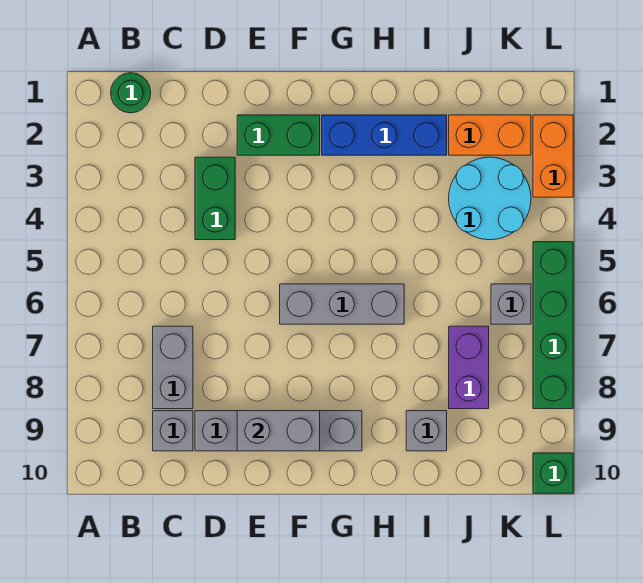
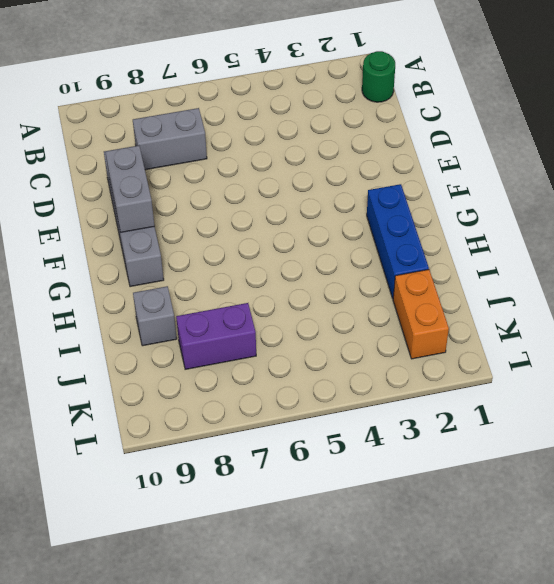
none -> grey brick C9 level 1
none -> green brick D3:D4 level 1
none -> green brick E2:F2 level 1

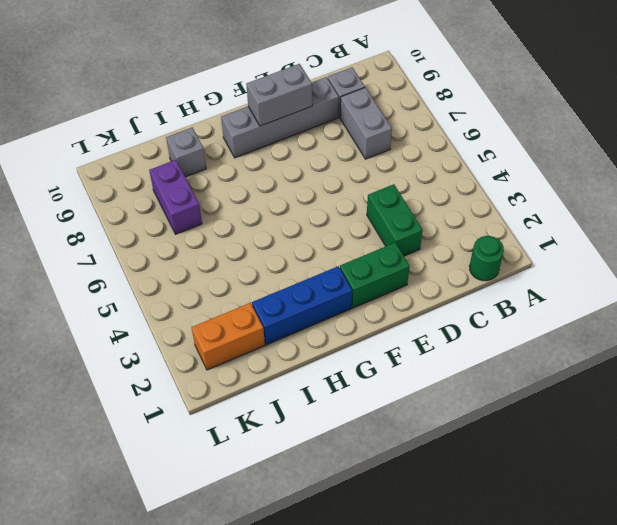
none -> grey brick F6:H6 level 1
none -> cyan round brick J3:K4 level 1
none -> grey brick K6 level 1

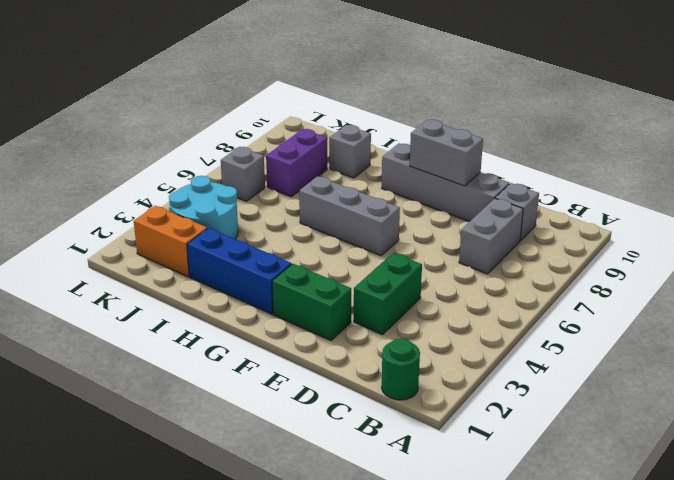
none -> orange brick L2:L3 level 1
none -> green brick L5:L8 level 1
none -> green brick L10 level 1

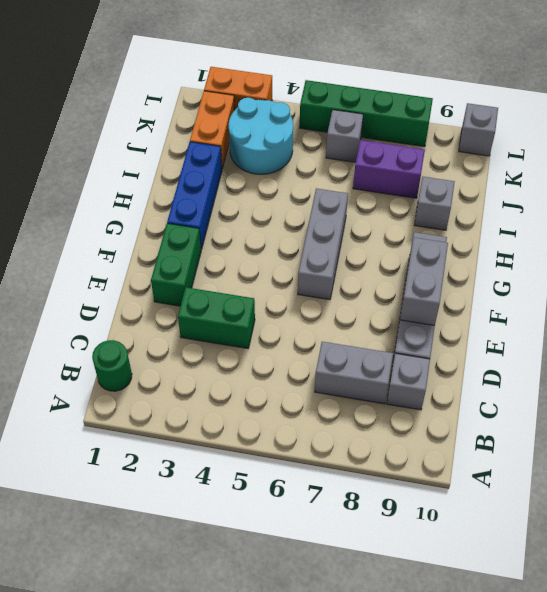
grey brick L10 level 1 -> green brick L10 level 1

